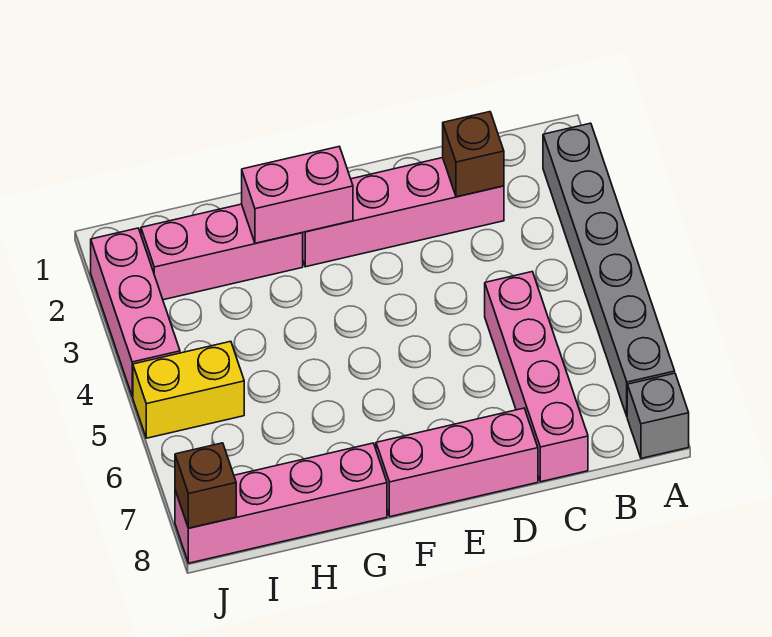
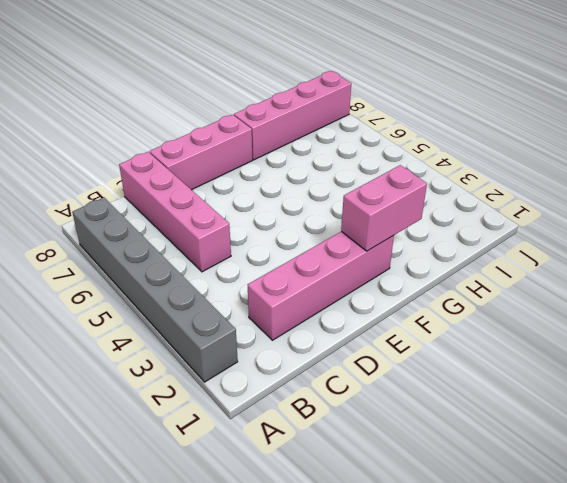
none -> grey brick A8 level 1
none -> pink brick G2:I2 level 1
none -> yellow brick I5:J5 level 1

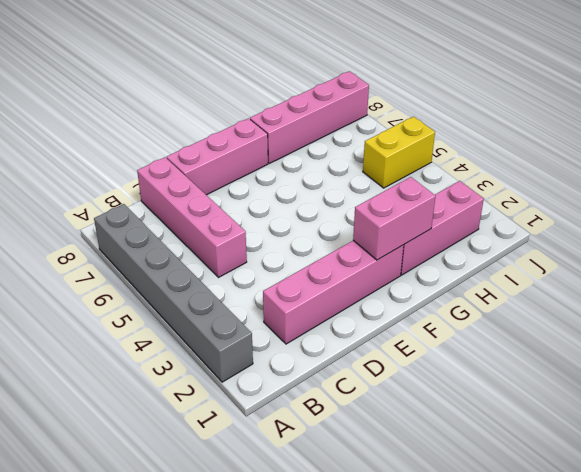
none -> grey brick A8 level 1
none -> pink brick J2:J4 level 1
none -> brown brick C2 level 2

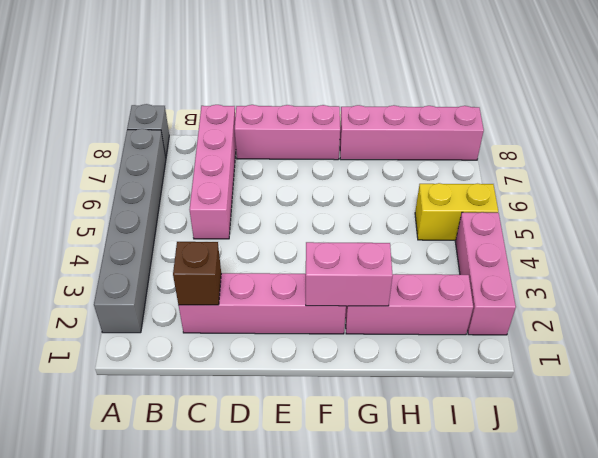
none -> brown brick J8 level 2

